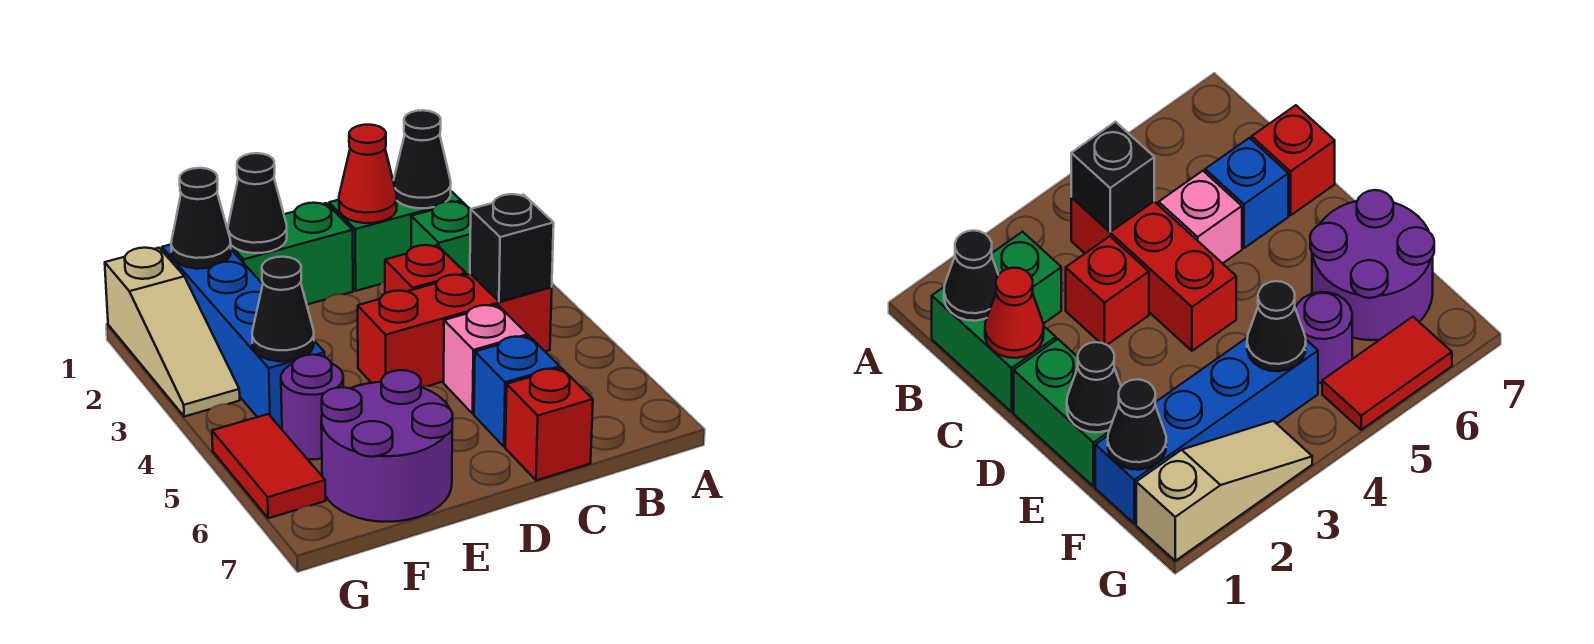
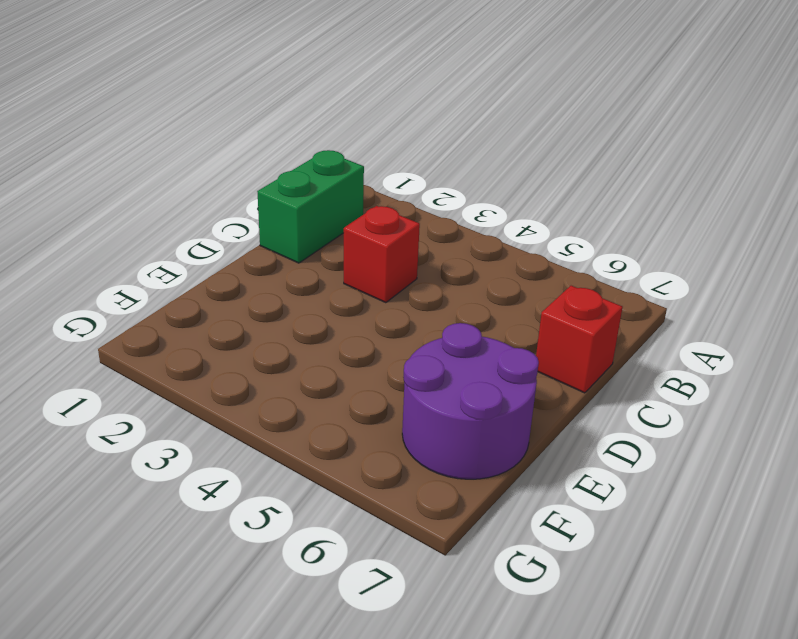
none -> green brick B2 level 1
none -> red brick B4:D4 level 1
none -> pink brick C5 level 1

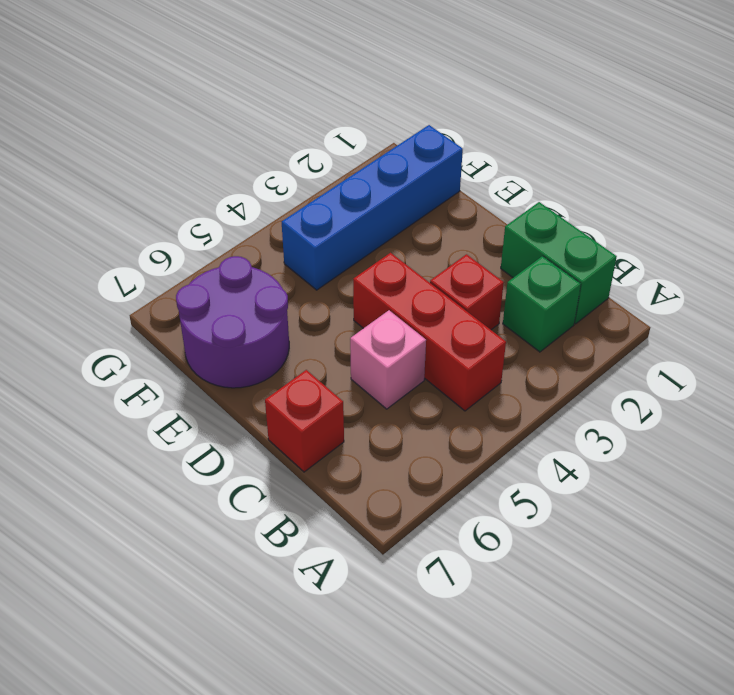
none -> blue brick C6 level 1
none -> green brick D1:E1 level 1
none -> purple round brick F5 level 1

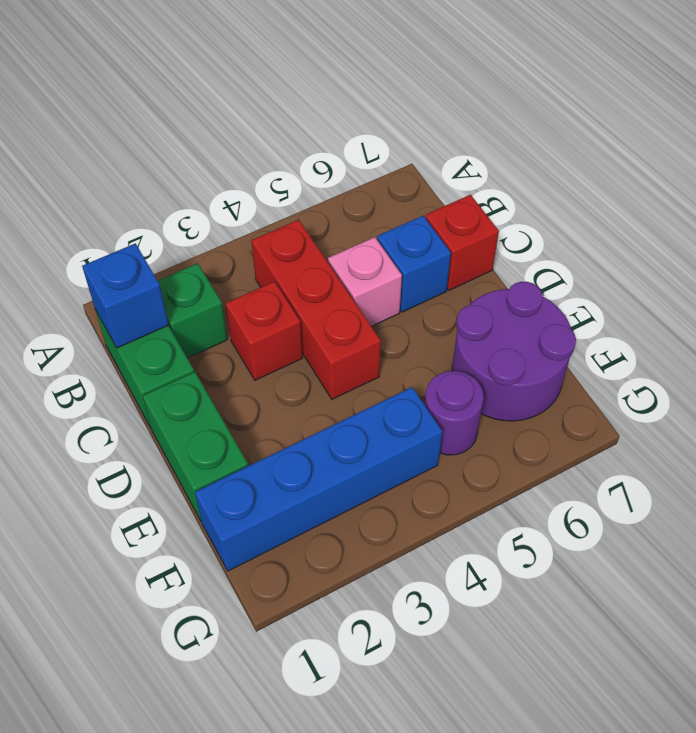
blue brick B1 level 2 -> black cone B1 level 2
none -> tan slope G1:G3 level 1 top 1
none -> red tile G5:G6 level 1
none -> black brick B4 level 2

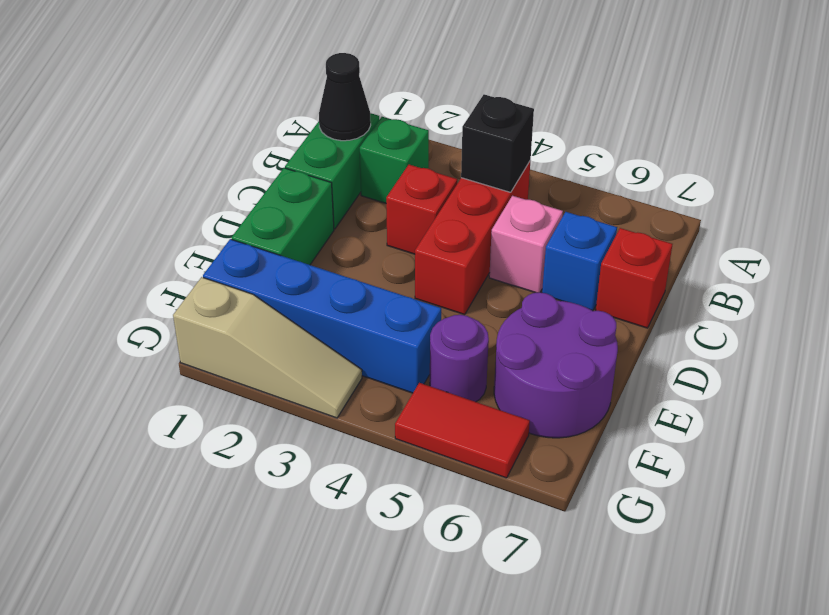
none -> red cone C1 level 2
none -> black cone E1 level 2
none -> black cone F1 level 2

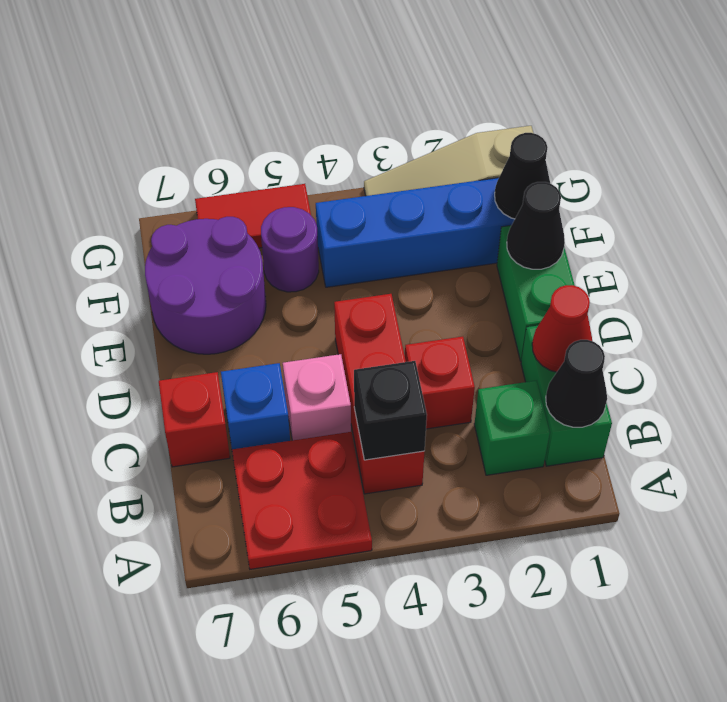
red plate A5:B6 level 1 -> none
none -> black cone F4 level 2

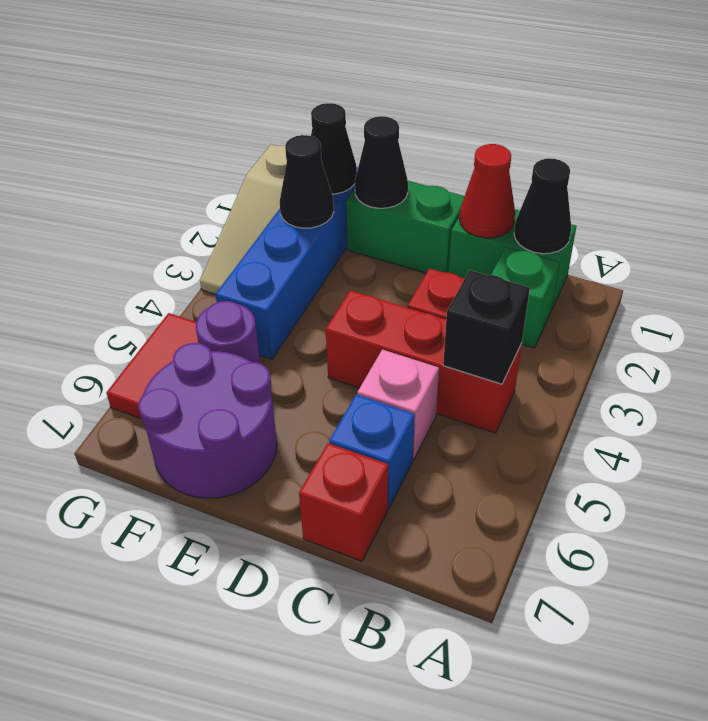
black cone F2 level 2 -> black cone F4 level 2

